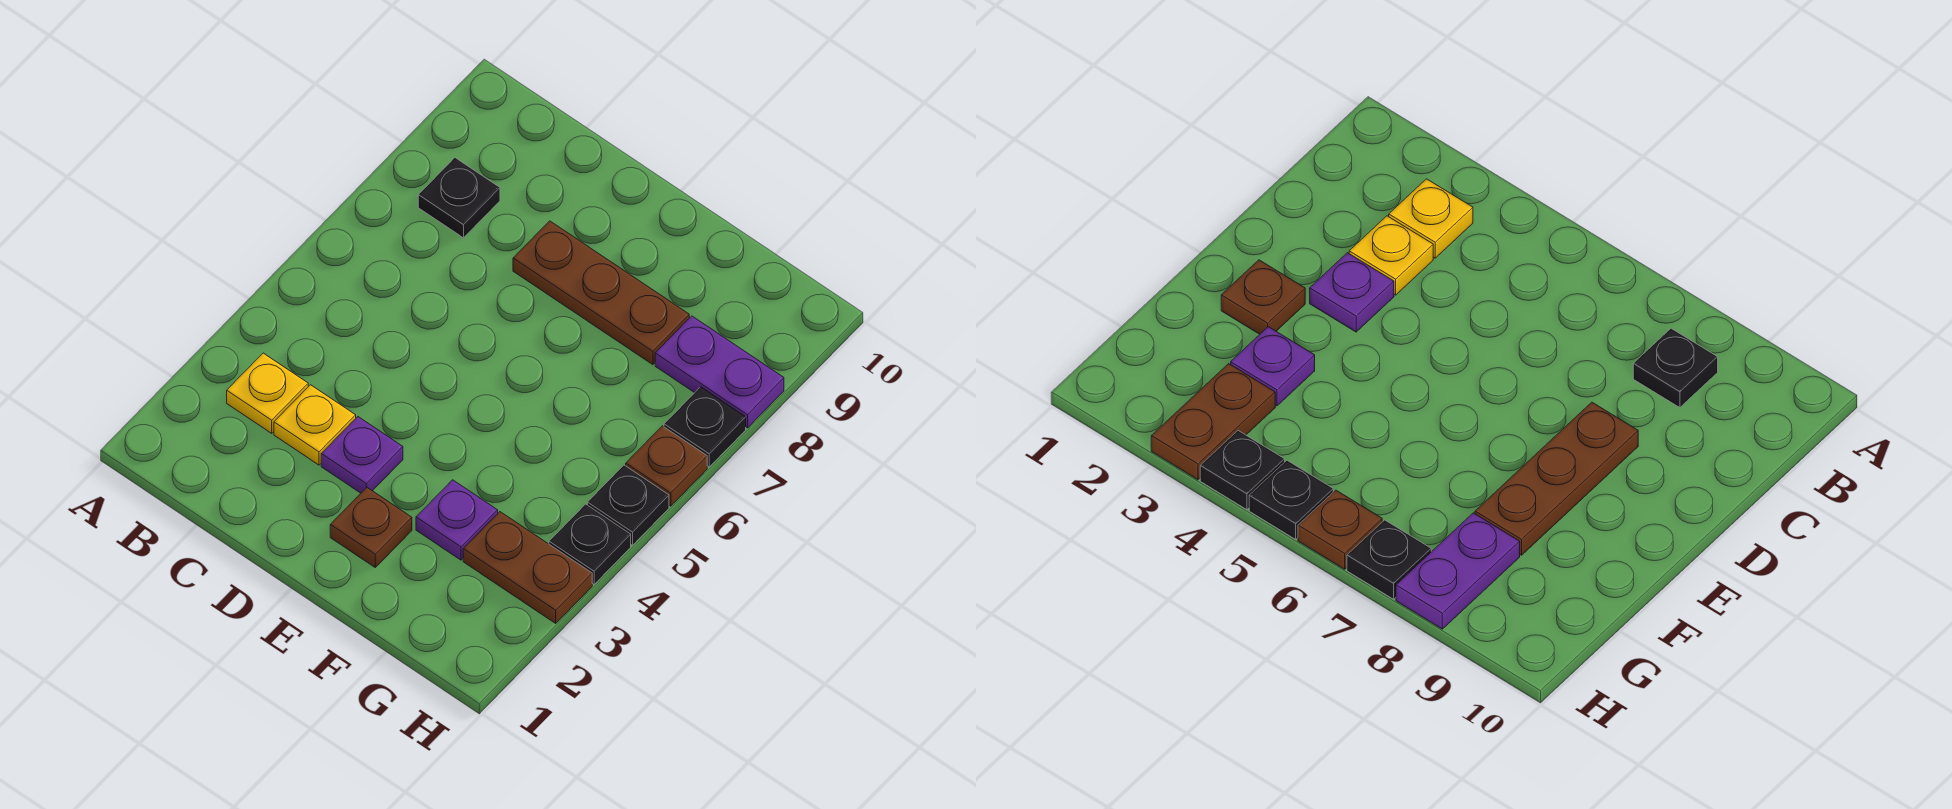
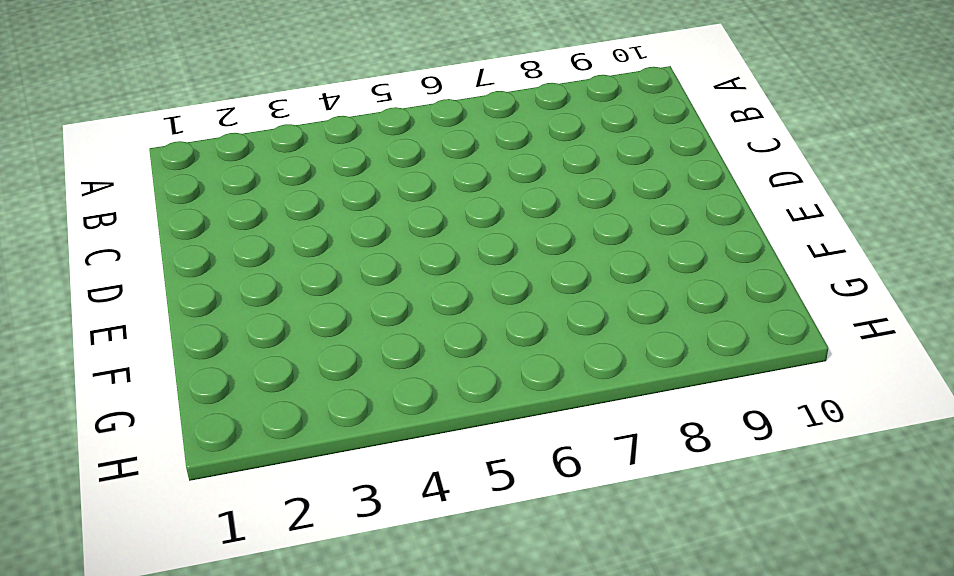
none -> yellow plate B3 level 1
none -> black plate B8 level 1
none -> yellow plate C3 level 1

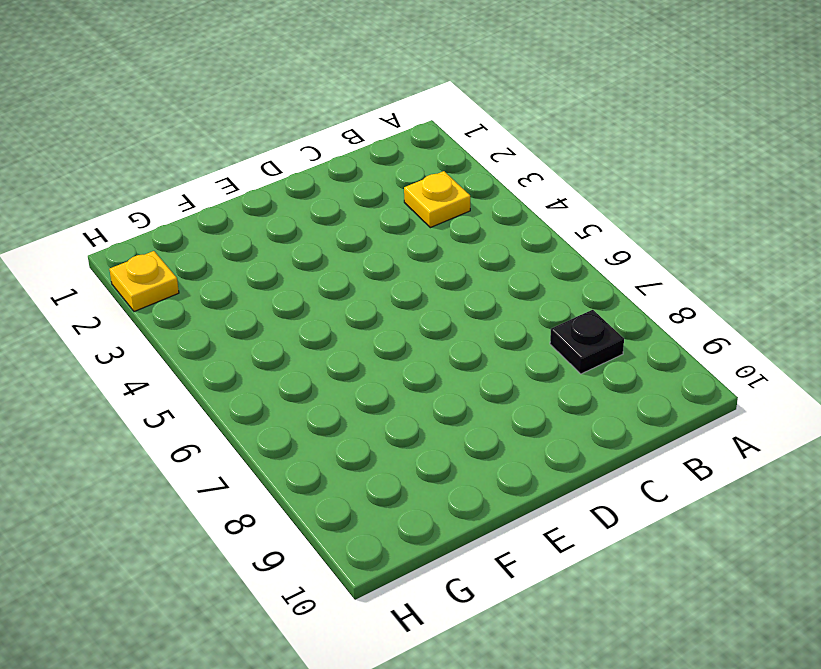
yellow plate H2 level 1 -> yellow plate C3 level 1
none -> purple plate D3 level 1
none -> brown plate D8:F8 level 1
none -> brown plate E2 level 1

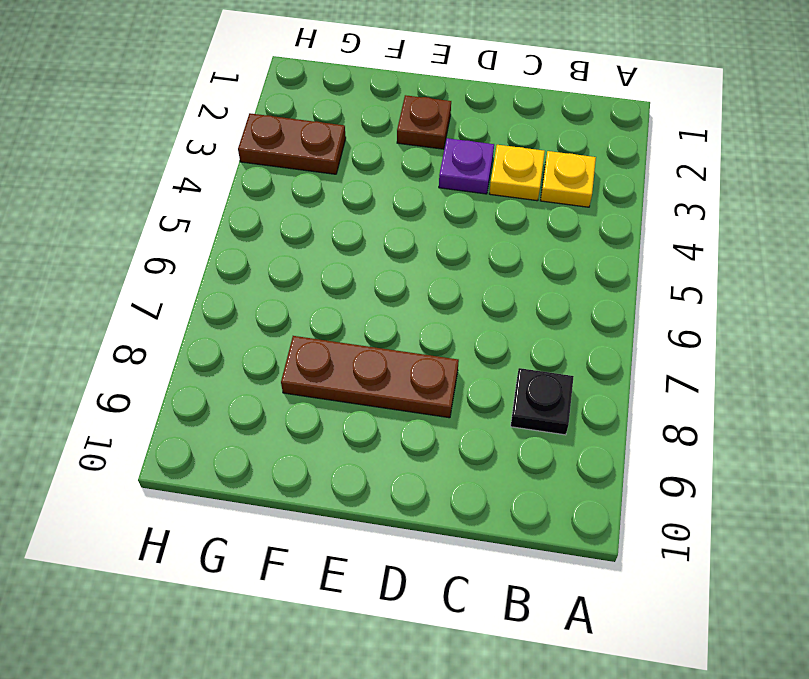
none -> purple plate F3 level 1
none -> purple plate G8:H8 level 1
none -> black plate H4 level 1

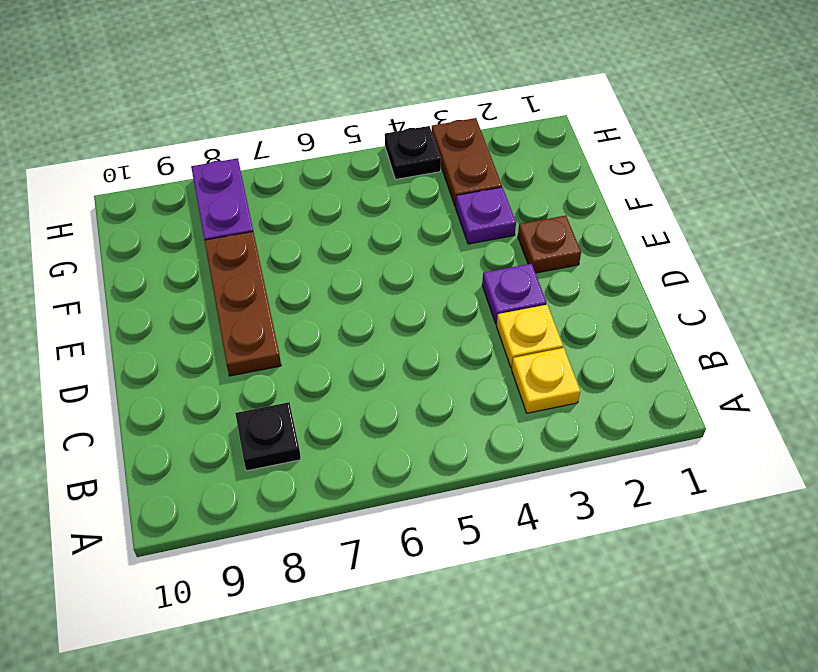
none -> black plate H5 level 1
none -> brown plate H6 level 1
none -> black plate H7 level 1

